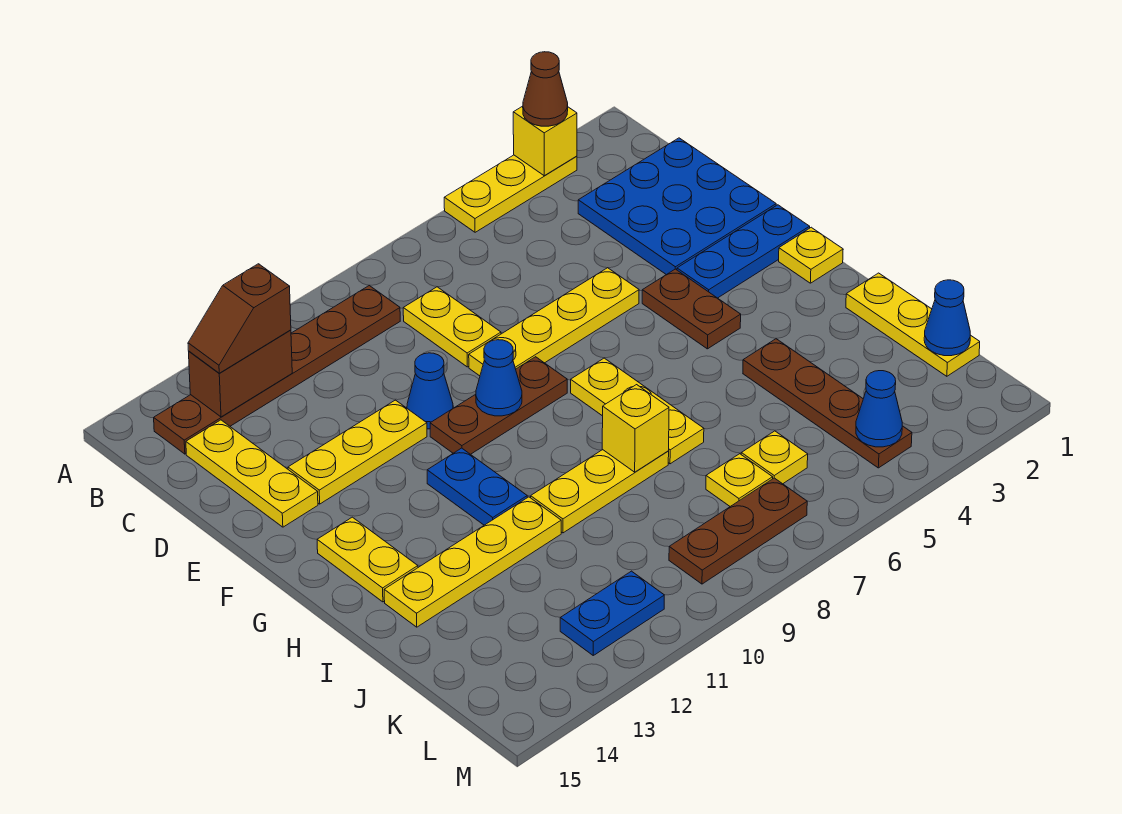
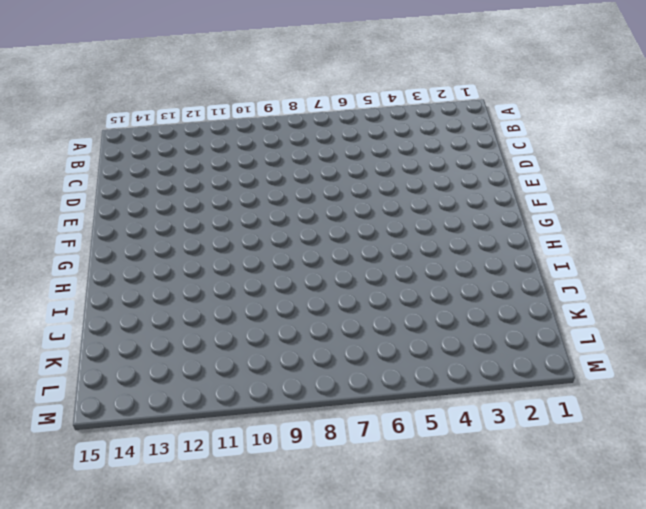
none -> yellow plate A3:A5 level 1
none -> brown plate B9:B14 level 1
none -> blue plate C1:E3 level 1
none -> yellow plate C8:D8 level 1

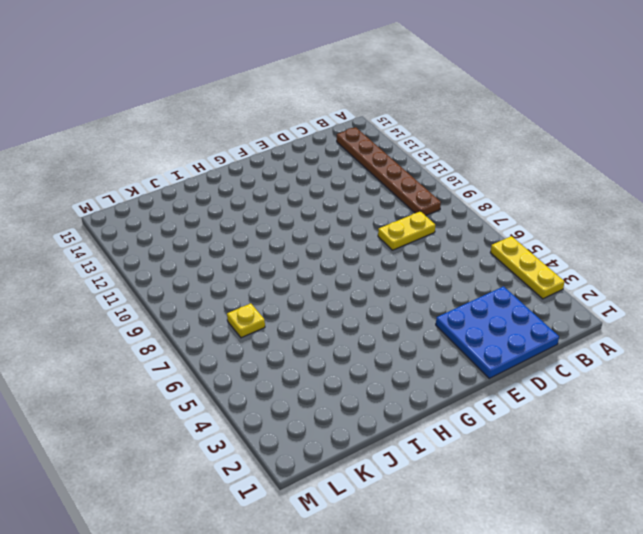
none -> yellow plate C14:E14 level 1
none -> yellow plate E5:E8 level 1
none -> blue cone E10 level 1
none -> yellow plate E11:E13 level 1

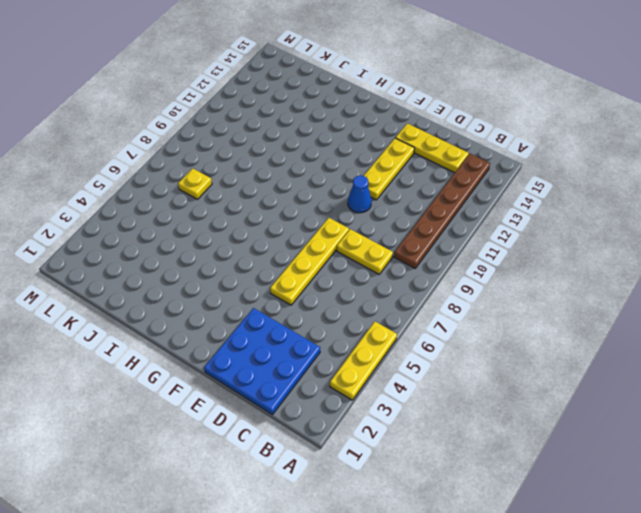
none -> blue plate F1:F3 level 1
none -> brown plate F4:G4 level 1
none -> brown plate F8:F10 level 1
none -> yellow plate G1 level 1

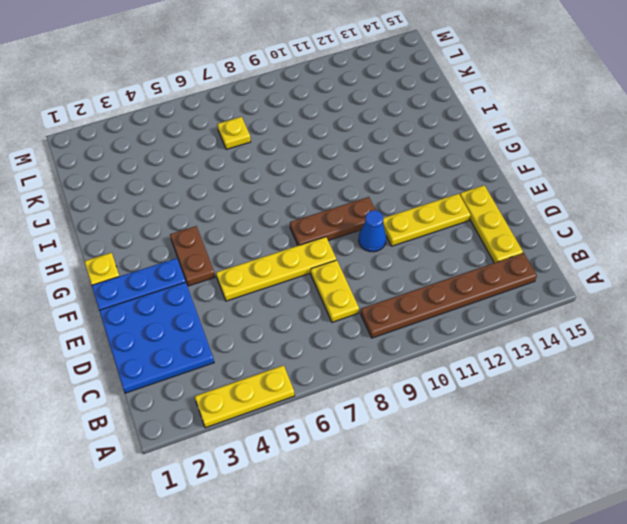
none -> yellow plate G7:I7 level 1
none -> blue plate G11:H11 level 1
none -> yellow plate G14:H14 level 1
none -> yellow plate I1:K1 level 1

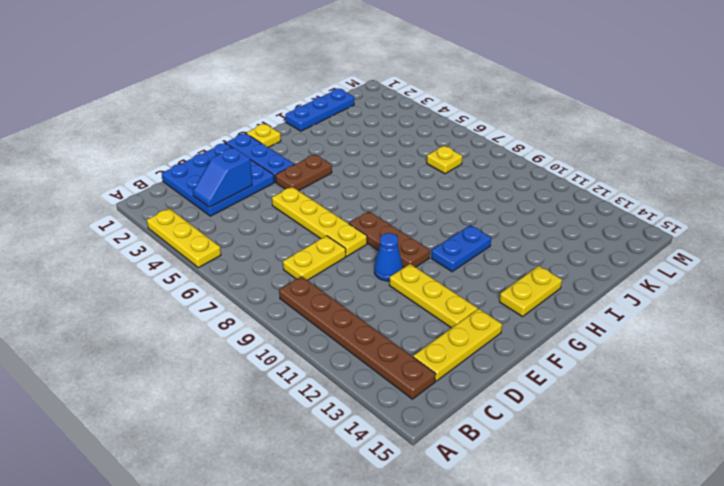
blue slope C3:D3 level 2 top D -> none
blue plate I1:K1 level 1 -> yellow plate I1:K1 level 1
none -> yellow plate G7:I7 level 1
none -> brown plate I4:L4 level 1
none -> yellow plate I8:I10 level 1
none -> yellow plate I11:I14 level 1

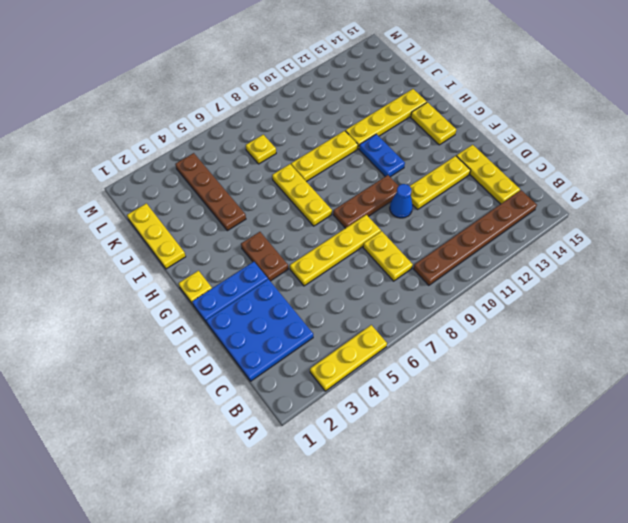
none -> yellow plate K6 level 1
none -> brown plate L7:L9 level 1
none -> blue plate L11:L12 level 1
none -> yellow brick A3 level 2

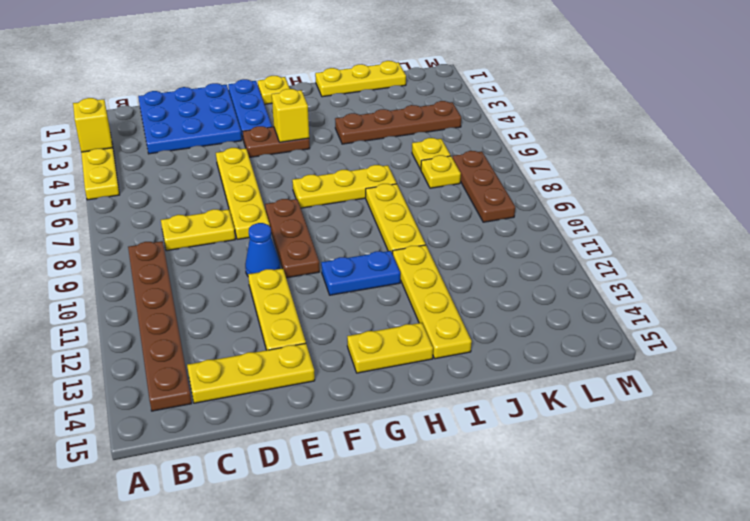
yellow brick G4 level 2 -> yellow brick I8 level 2
none -> blue plate L11:L12 level 1
none -> brown brick B12:B13 level 2
none -> blue cone F9 level 2
none -> blue cone K1 level 2

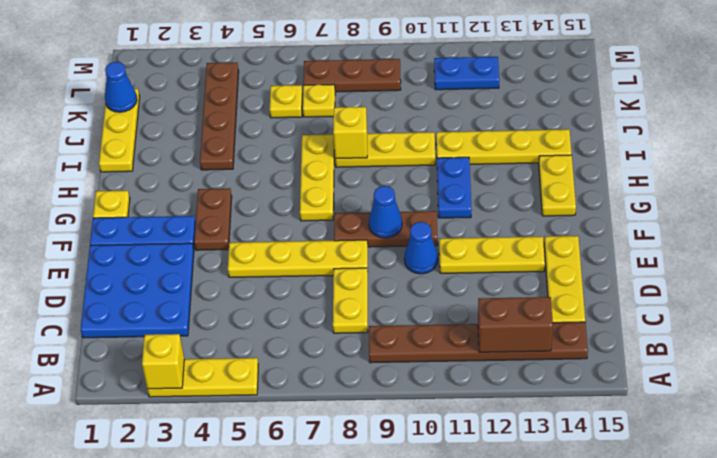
none -> blue cone L4 level 2
none -> brown cone A3 level 3
none -> brown slope B12:B13 level 3 top 12

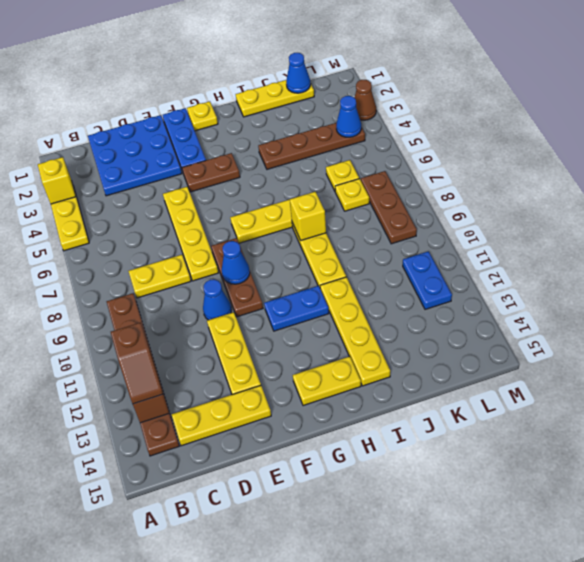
brown cone M3 level 1 -> brown cone A3 level 3

